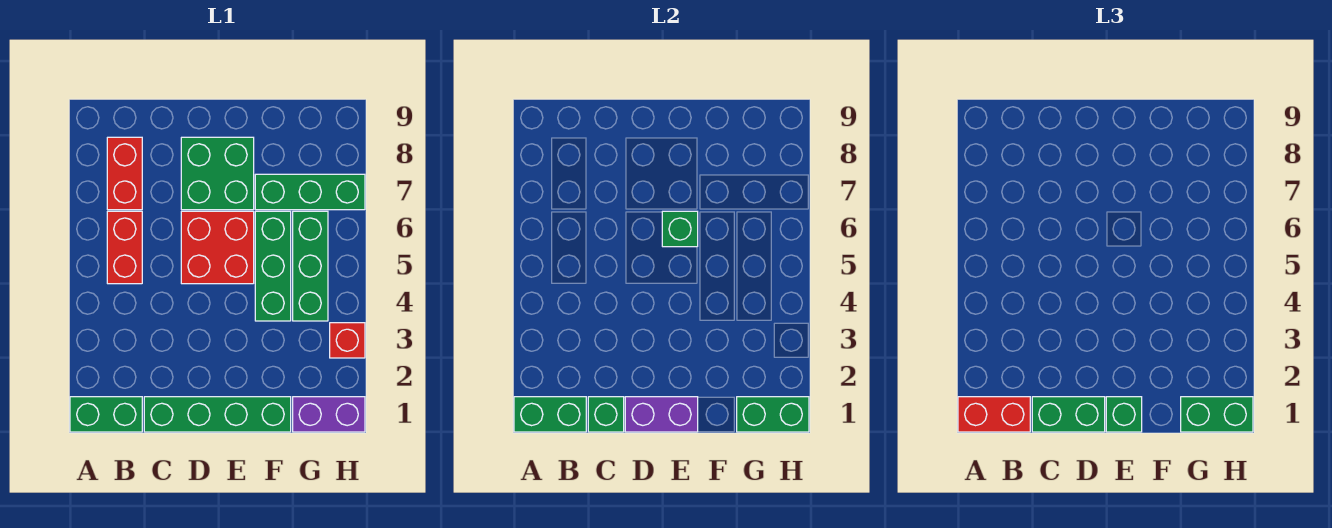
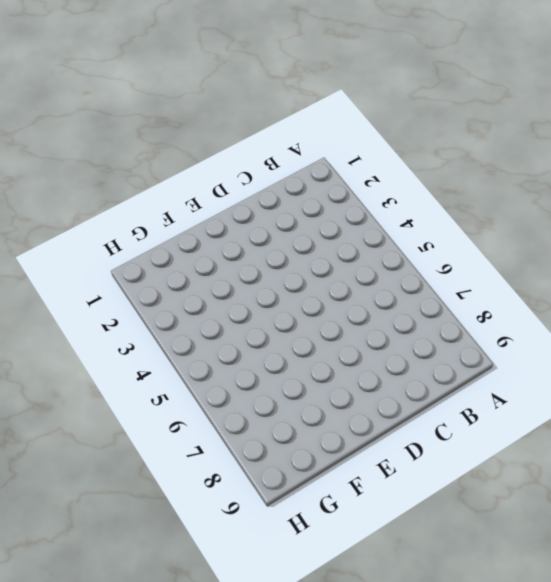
none -> green brick A1:B1 level 1
none -> red brick B5:B6 level 1
none -> red brick B7:B8 level 1

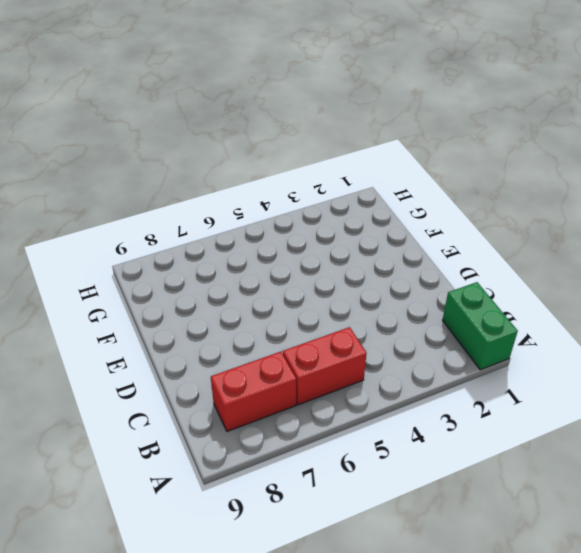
none -> green brick C1:F1 level 1
none -> red brick D5:E6 level 1
none -> green brick D7:E8 level 1

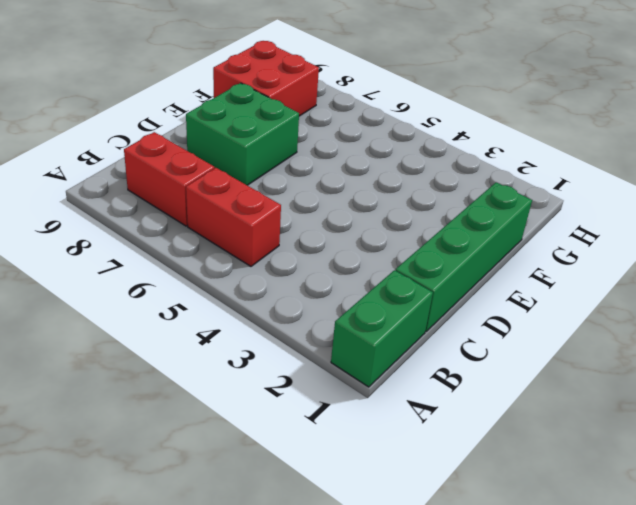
red brick F8:G9 level 1 -> red brick D5:E6 level 1
none -> green brick F4:F6 level 1
none -> green brick F7:H7 level 1
none -> purple brick G1:H1 level 1

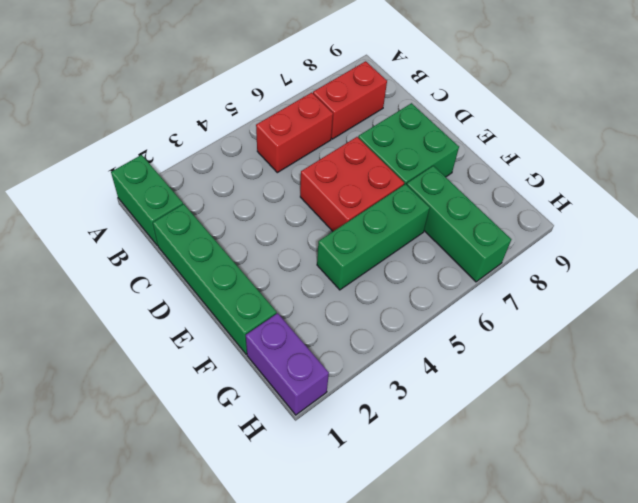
none -> green brick G4:G6 level 1
none -> red brick H3 level 1
none -> green brick A1:B1 level 2

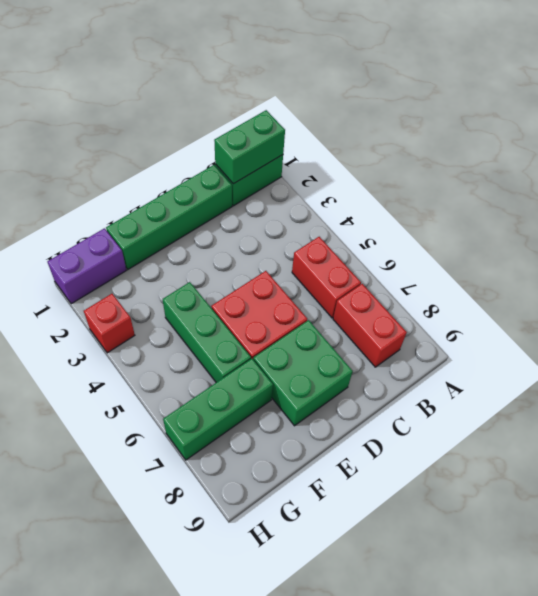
none -> green brick G4:G6 level 1
none -> green brick C1 level 2
none -> purple brick D1:E1 level 2

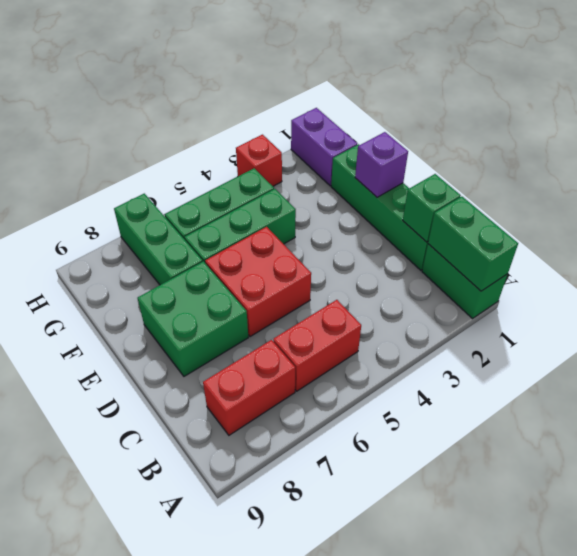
purple brick E1 level 2 -> purple brick D1:E1 level 2
none -> green brick E6 level 2
none -> green brick G1:H1 level 2
none -> red brick A1:B1 level 3

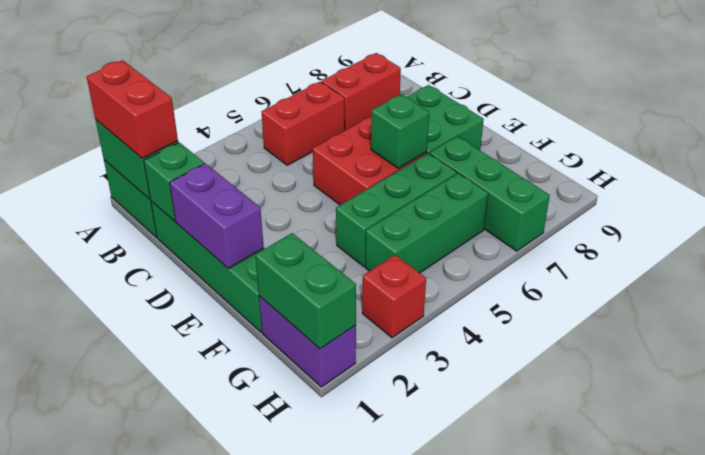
none -> green brick C1:D1 level 3
none -> green brick E1 level 3
none -> green brick G1:H1 level 3

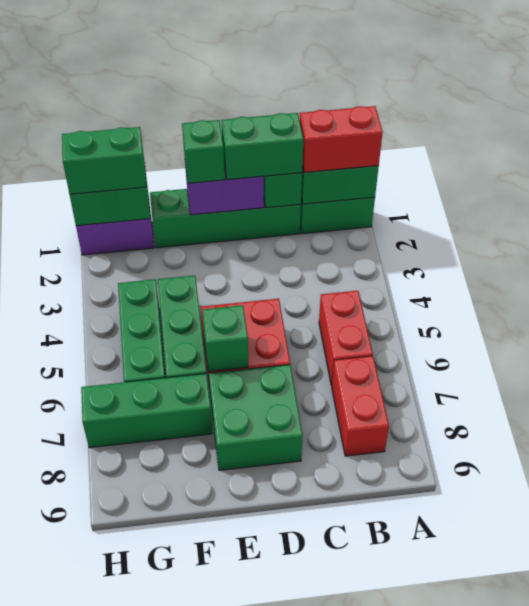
none -> red brick H3 level 1

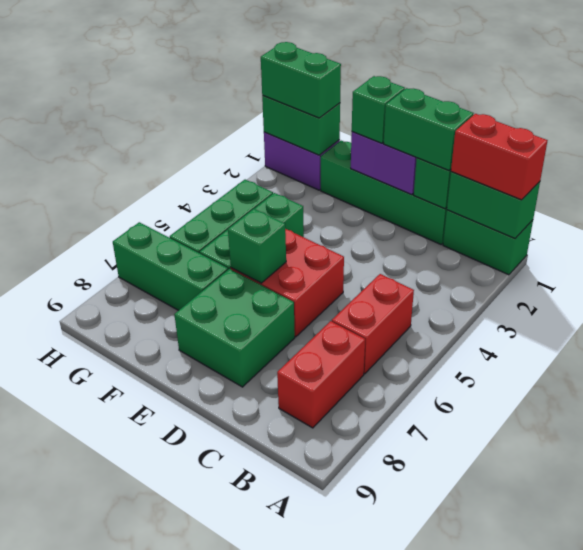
none -> red brick H3 level 1

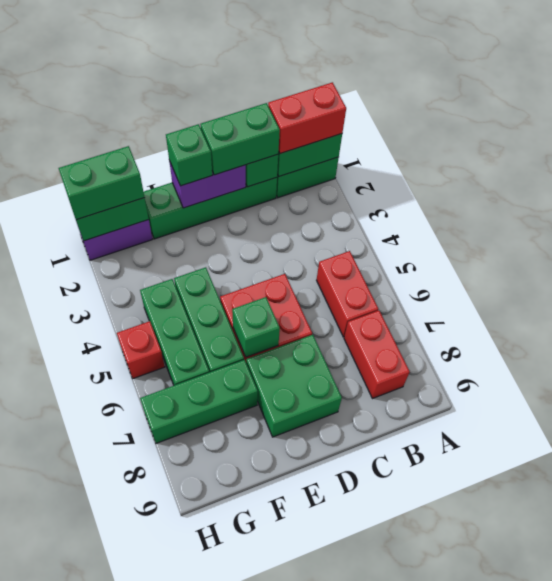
red brick H5 level 1 -> red brick H3 level 1

